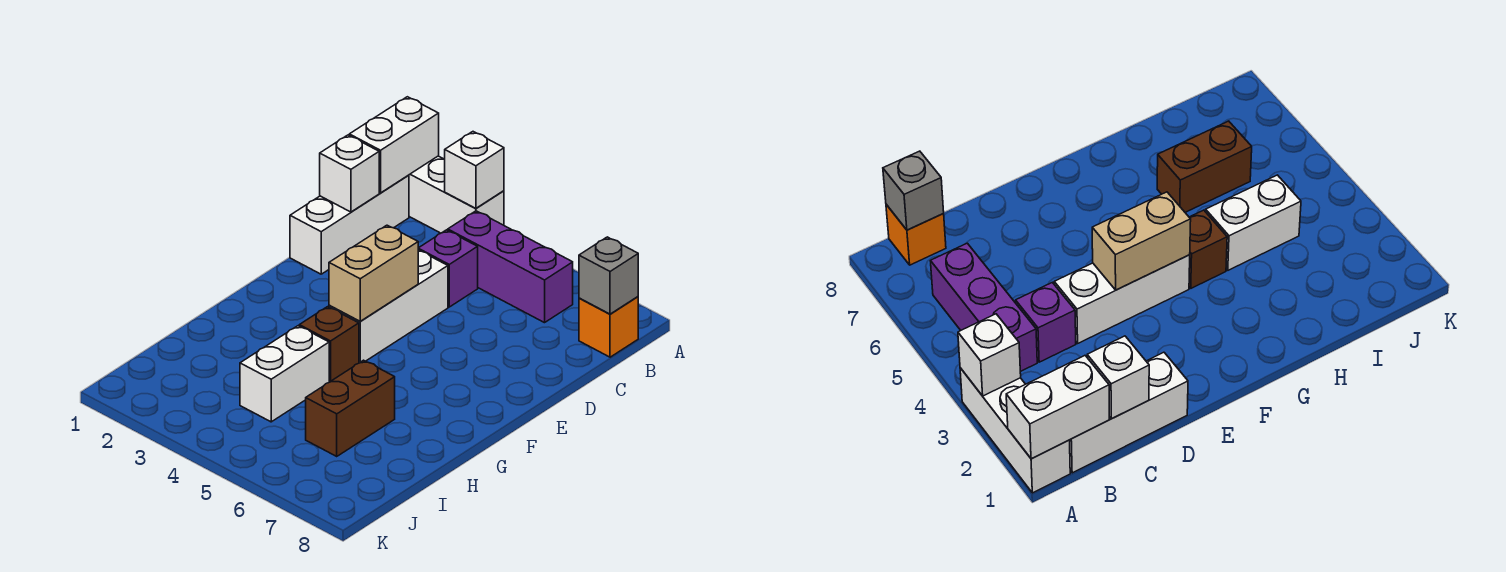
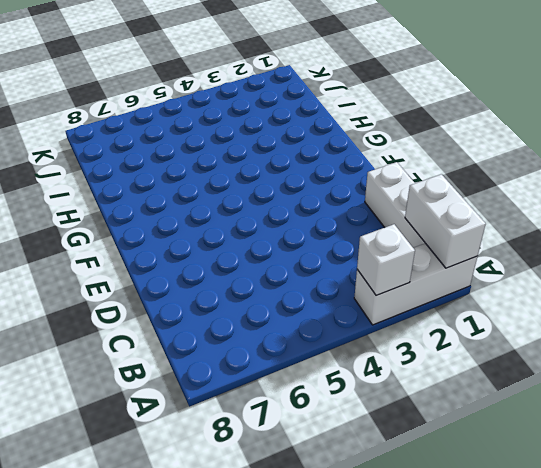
none -> purple brick B4:B6 level 1
none -> orange brick B8 level 1
none -> purple brick C4 level 1

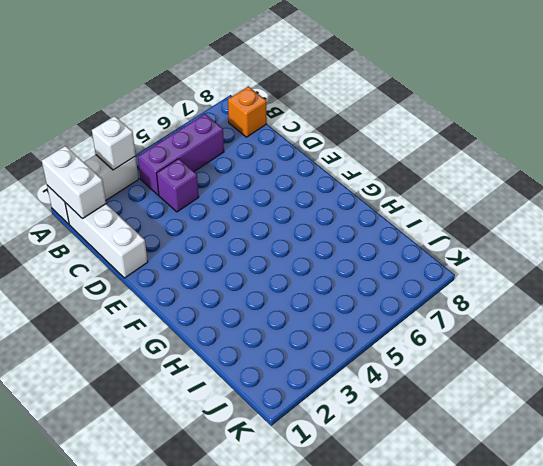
none -> white brick D4:F4 level 1
none -> brown brick G4 level 1
none -> white brick H4:I4 level 1

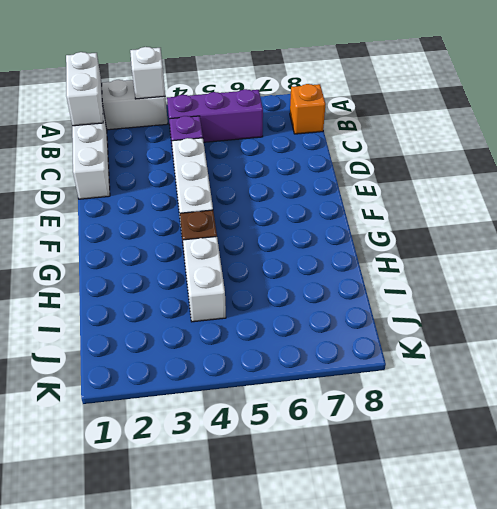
none -> brown brick H6:I6 level 1
none -> grey brick B8 level 2
none -> white brick C1 level 2

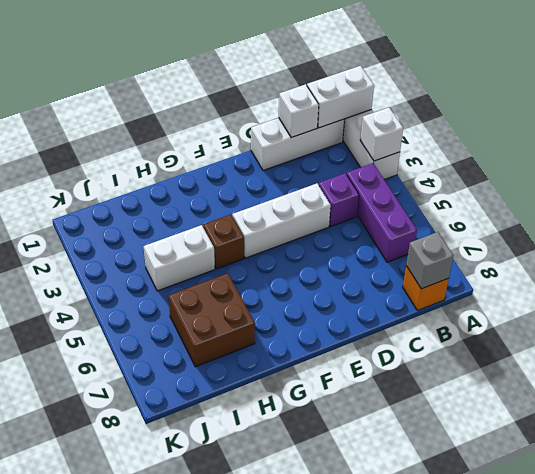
brown brick H6:I7 level 1 -> brown brick H6:I6 level 1
none -> tan brick E4:F4 level 2

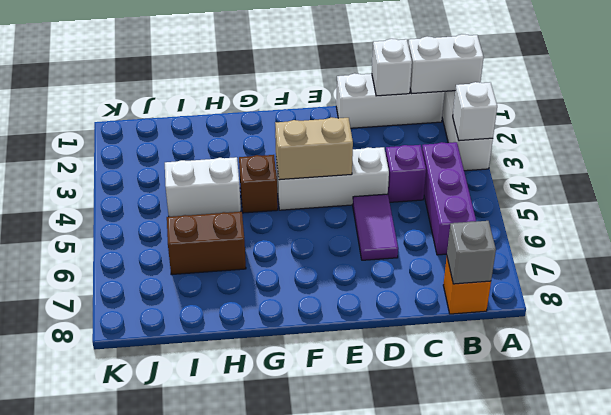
purple tile D5:D6 level 1 -> none

